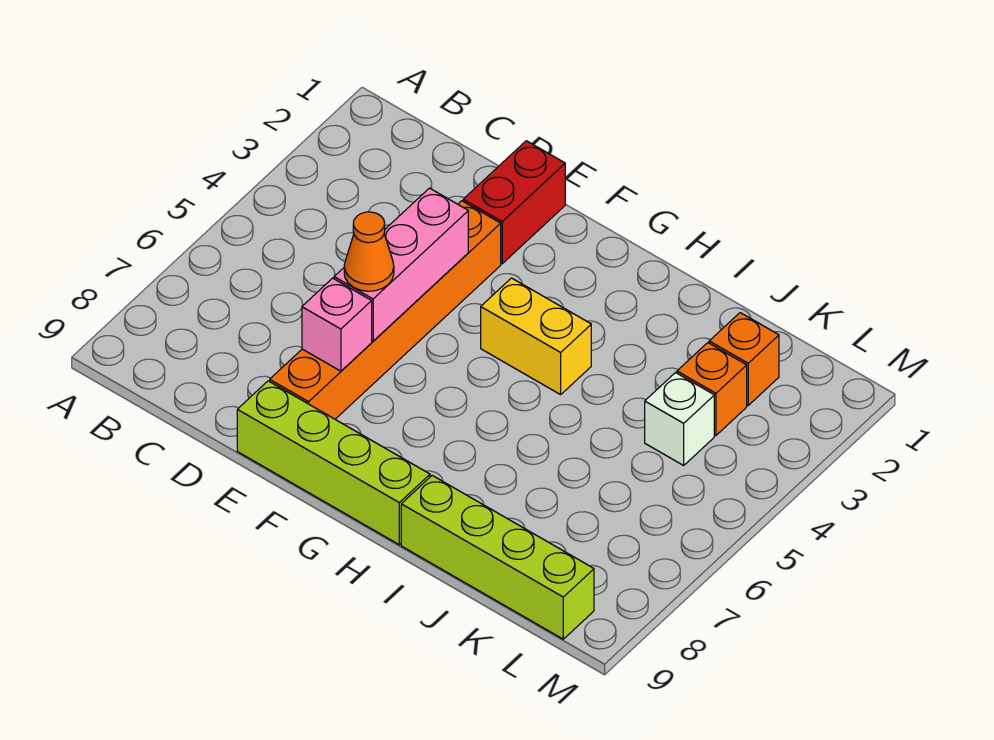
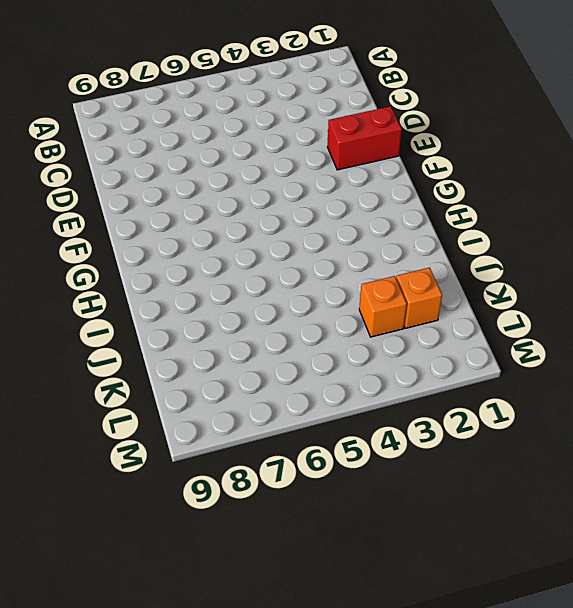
none -> orange brick E3:E8 level 1
none -> lime brick E9:H9 level 1

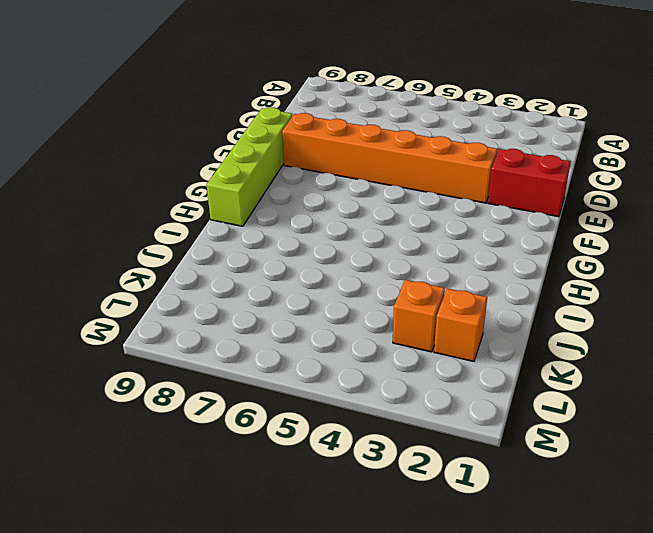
none -> yellow brick G4:H4 level 1
none -> lime brick I9:L9 level 1

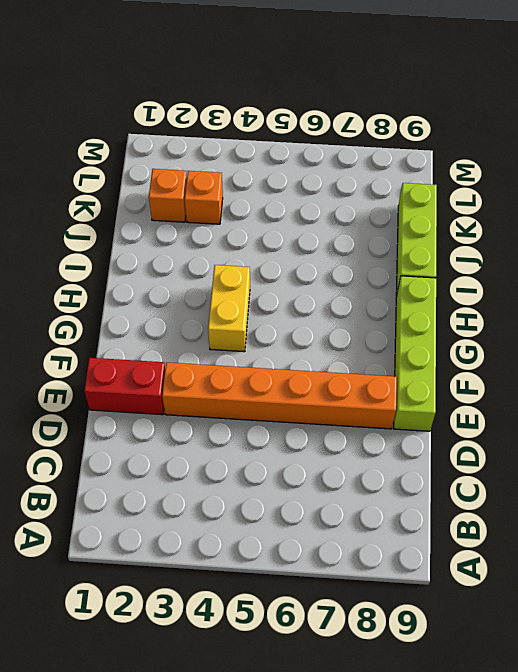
lime brick I9:K9 level 1 -> lime brick I9:L9 level 1
none -> white brick K4 level 1
none -> pink brick E4:E6 level 2

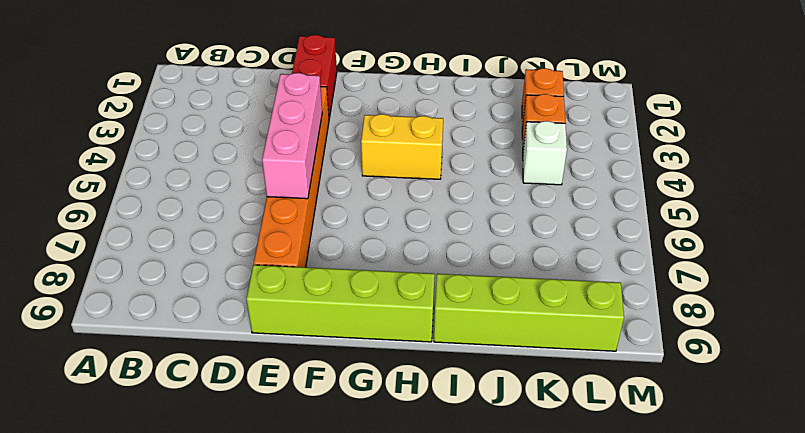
none -> pink brick E7 level 2
none -> orange cone E6 level 3

